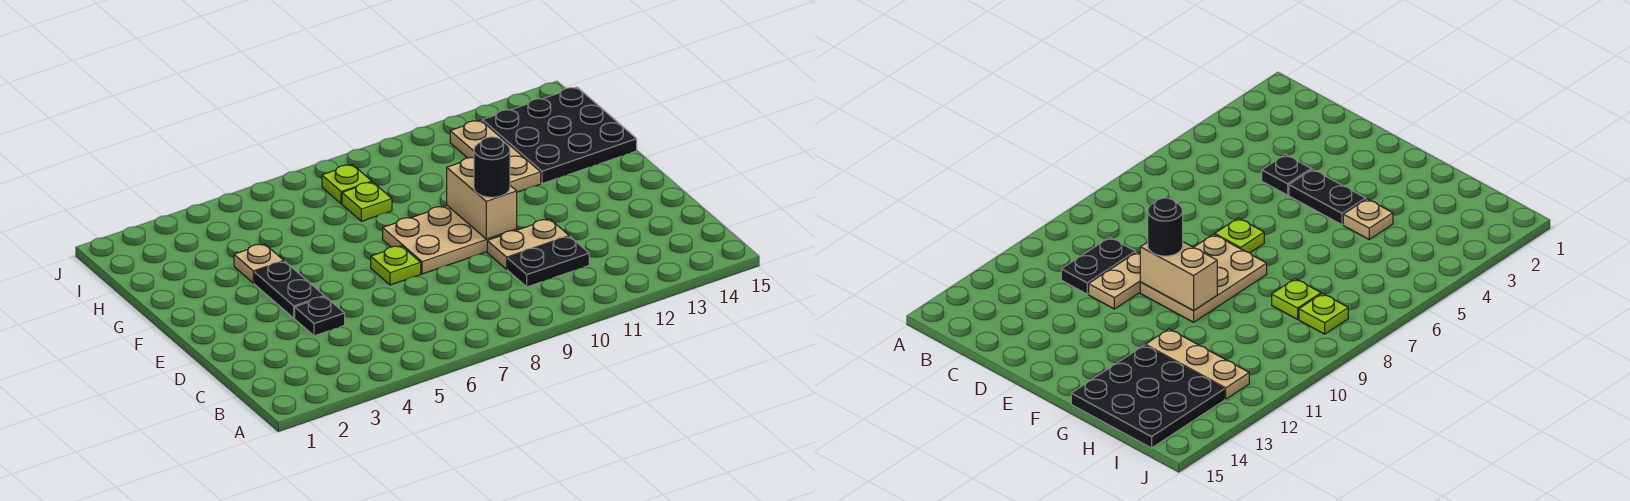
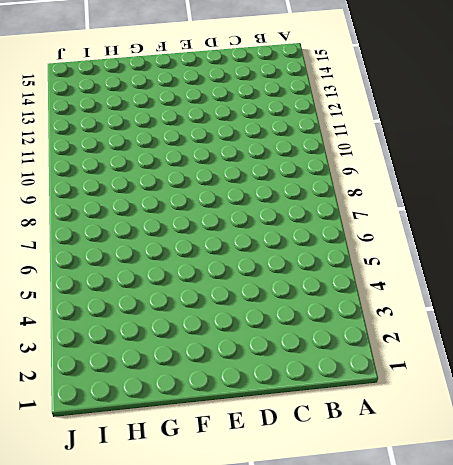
none -> black plate C10:C11 level 1
none -> black plate D4 level 1
none -> tan plate D10:D11 level 1

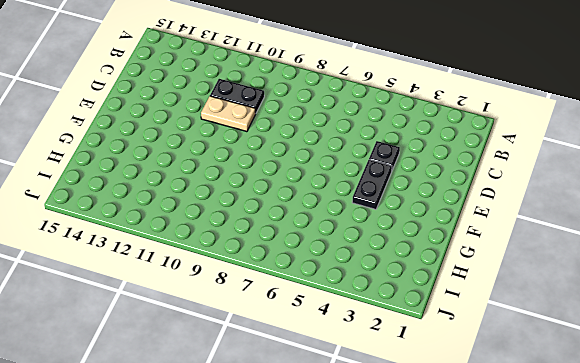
none -> lime plate E7 level 1
none -> tan plate E8:F10 level 1
none -> tan plate G4 level 1

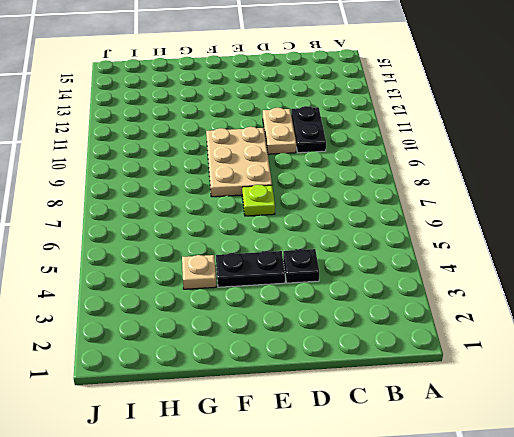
none -> tan plate G12:I12 level 1
none -> black plate G13:I15 level 1
none -> lime plate H8 level 1

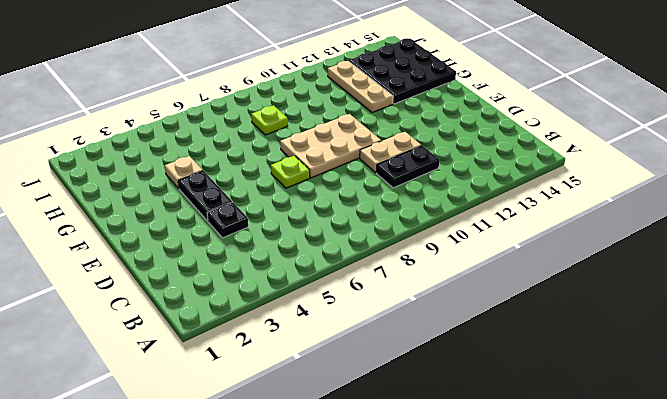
none -> lime plate I8 level 1
none -> tan brick E10:F10 level 2
none -> black round brick E10 level 3

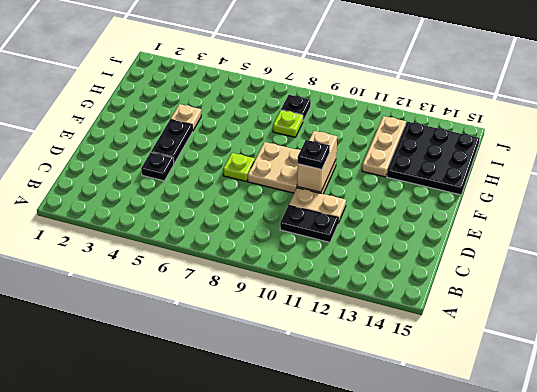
black plate E10 level 3 -> black round brick E10 level 3
black plate I8 level 1 -> lime plate I8 level 1

